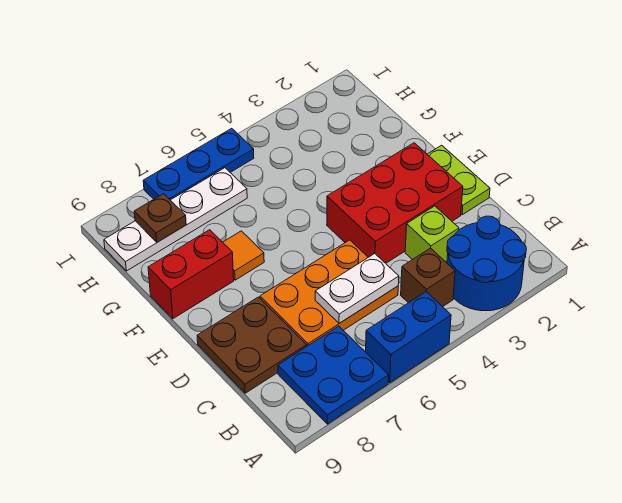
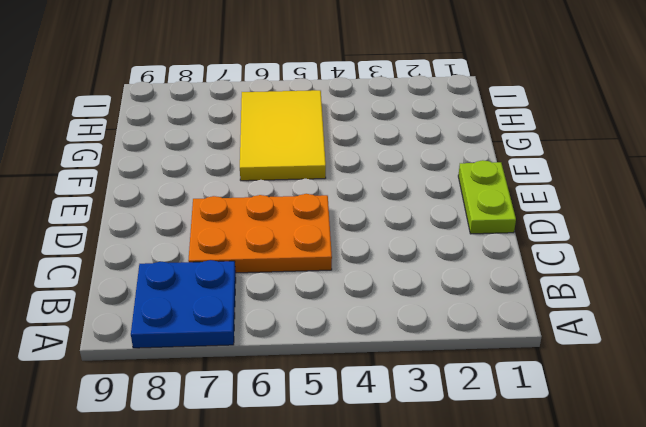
yellow tile F5:H6 level 1 -> white plate H6:H9 level 1
none -> blue round brick A2:B3 level 1
none -> blue brick A5:A6 level 1
none -> brown brick B4 level 1

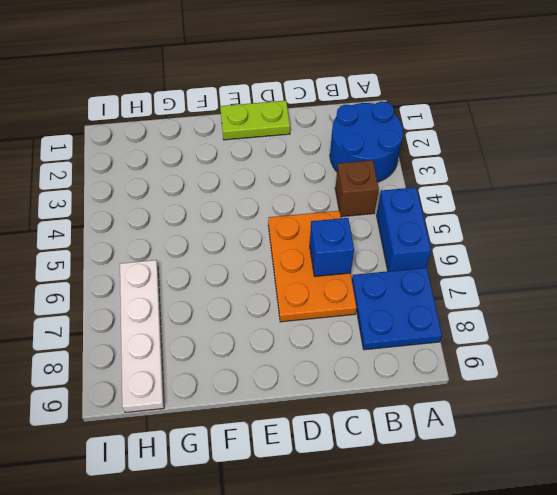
blue brick C6 level 2 -> white plate C5:C6 level 2
none -> lime brick C3 level 1
none -> brown plate C8:D9 level 1
none -> red brick D2:E4 level 1

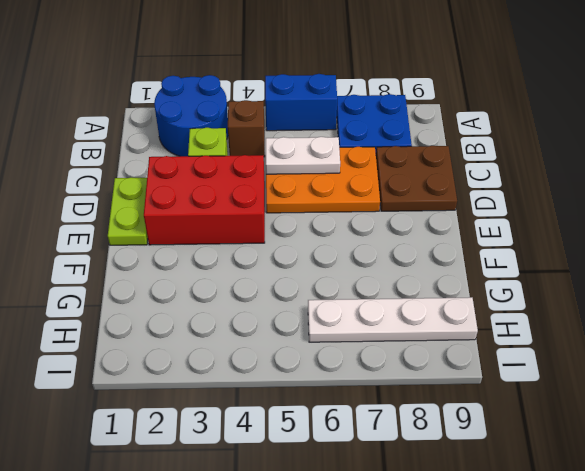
none -> orange tile F7 level 1
none -> red brick F8:F9 level 1
none -> blue plate I5:I7 level 1

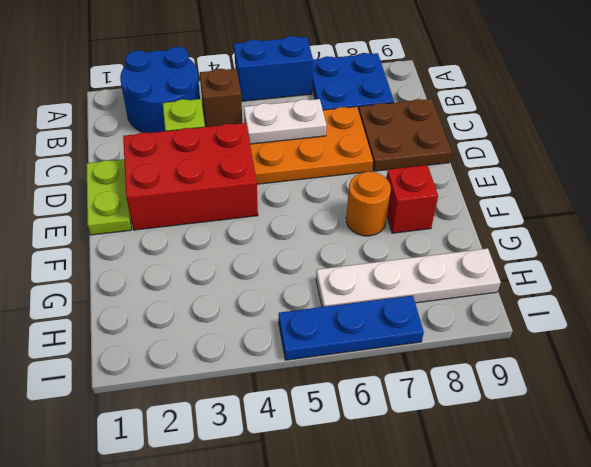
orange round brick F7 level 1 -> orange tile F7 level 1
red brick F8 level 1 -> red brick F8:F9 level 1
none -> brown plate H8 level 2

